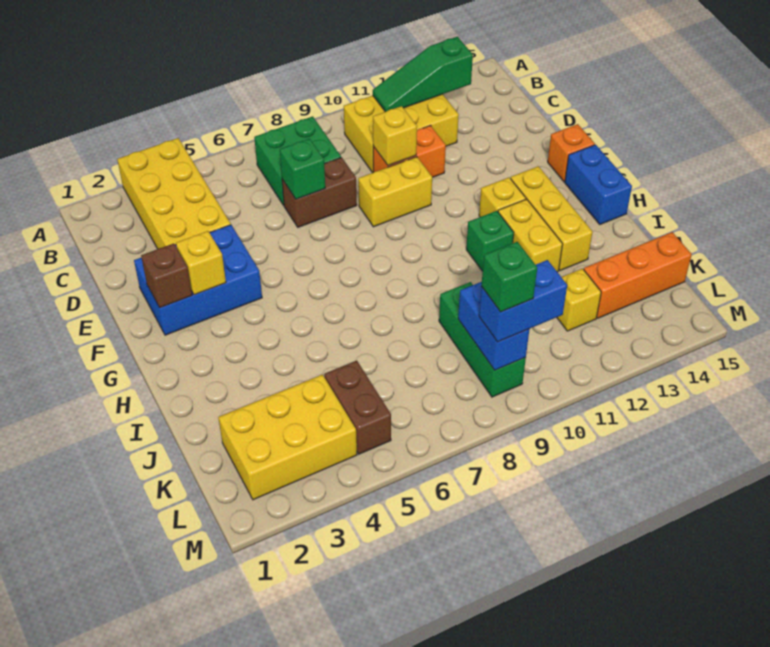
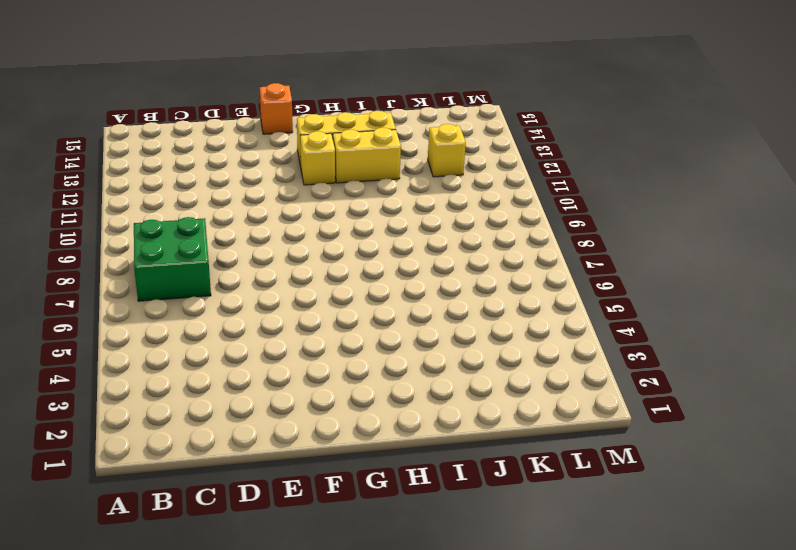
none -> yellow brick A3:D4 level 1
none -> yellow brick B10:C12 level 1
none -> brown brick D7:D8 level 1

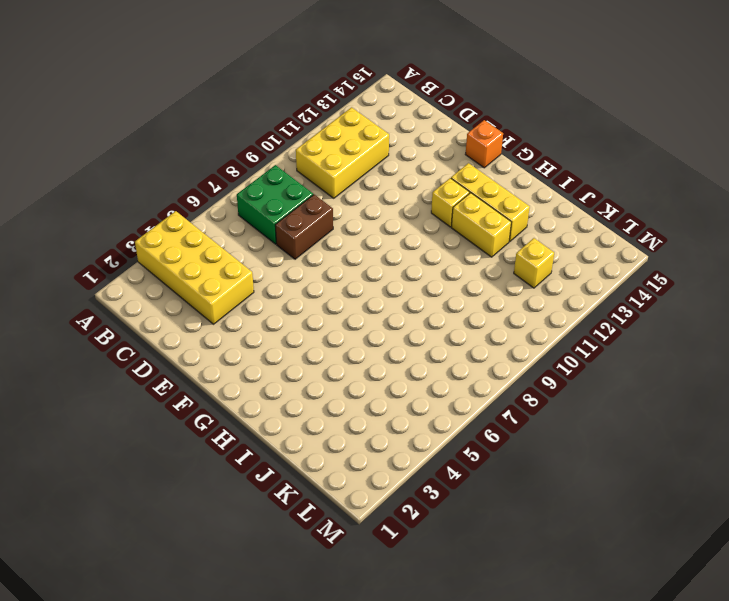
none -> orange brick D10:D11 level 1
none -> blue brick E2:F4 level 1
none -> yellow brick E9:E10 level 1

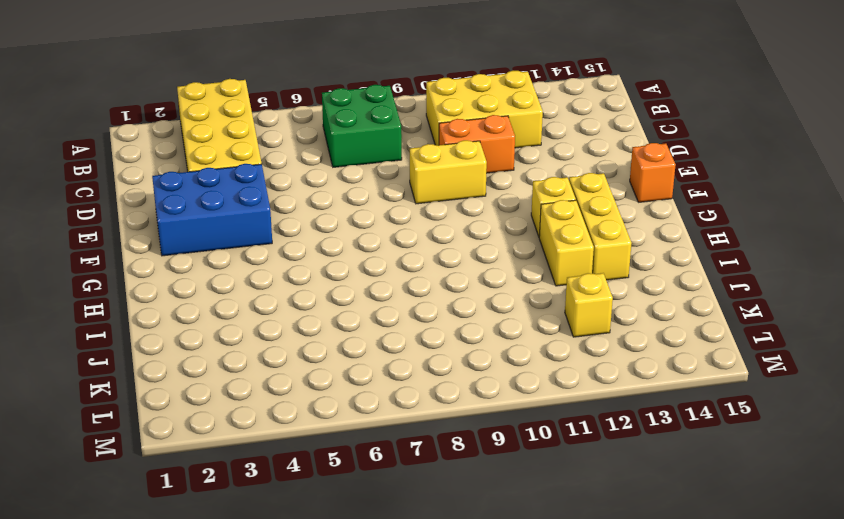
none -> brown brick D7:D8 level 1
none -> blue brick G15:H15 level 1
none -> green brick H11 level 1

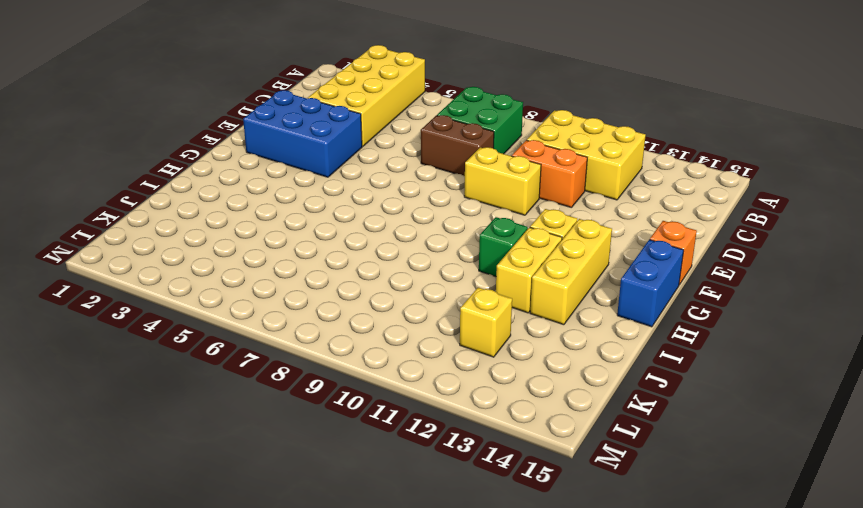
none -> green brick J9:L9 level 1
none -> yellow brick K2:L4 level 1
none -> brown brick K5:L5 level 1

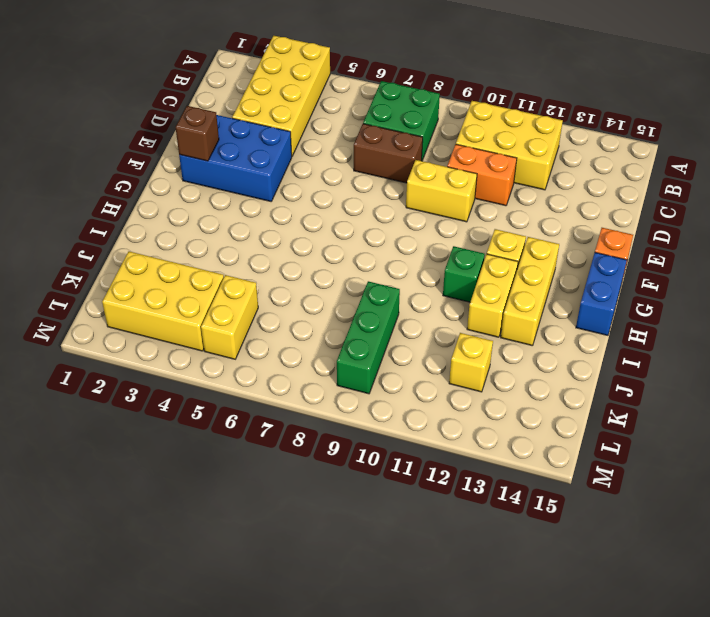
yellow brick K5:L5 level 1 -> brown brick K5:L5 level 1
none -> orange brick K13:K15 level 1
none -> green slope B11:B13 level 2 top 13
none -> green brick D7 level 2

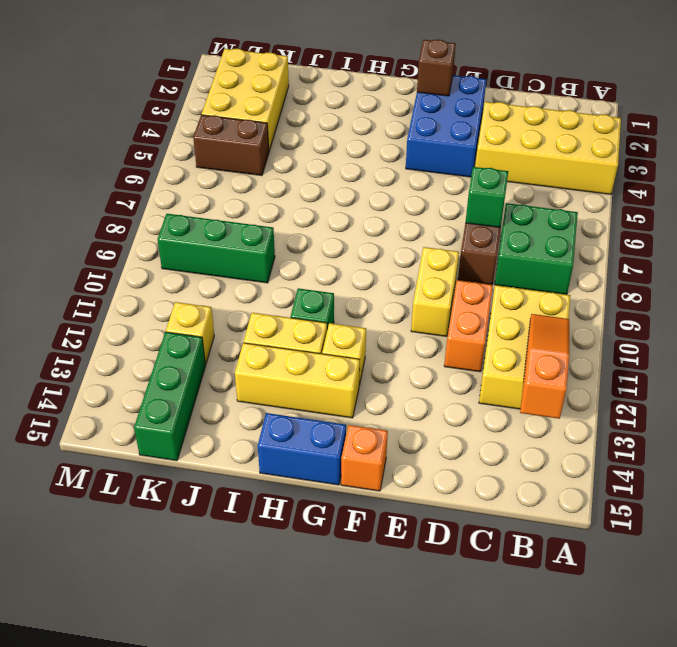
orange slope B11:B13 level 2 top 13 -> green slope B11:B13 level 2 top 13
green brick K13:K15 level 1 -> orange brick K13:K15 level 1
none -> yellow brick D10 level 2
none -> yellow brick F3 level 2
none -> blue brick K9:L9 level 2

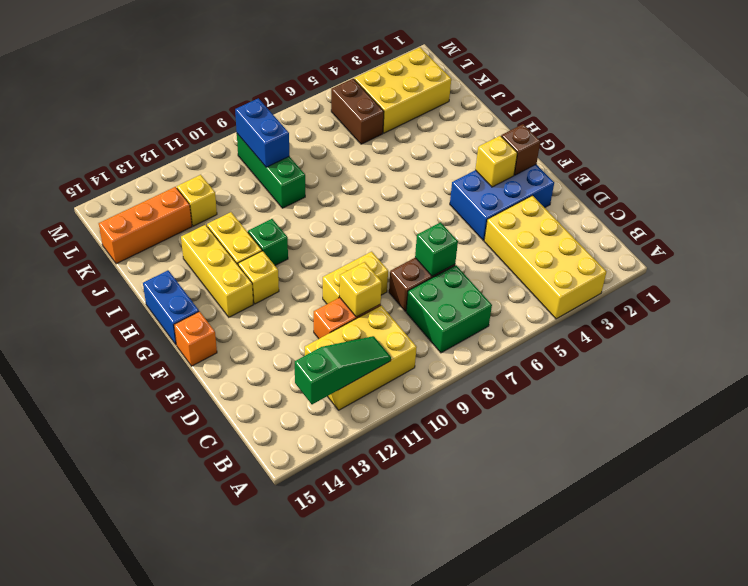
none -> blue brick L9:L10 level 3
none -> green brick L9 level 4

